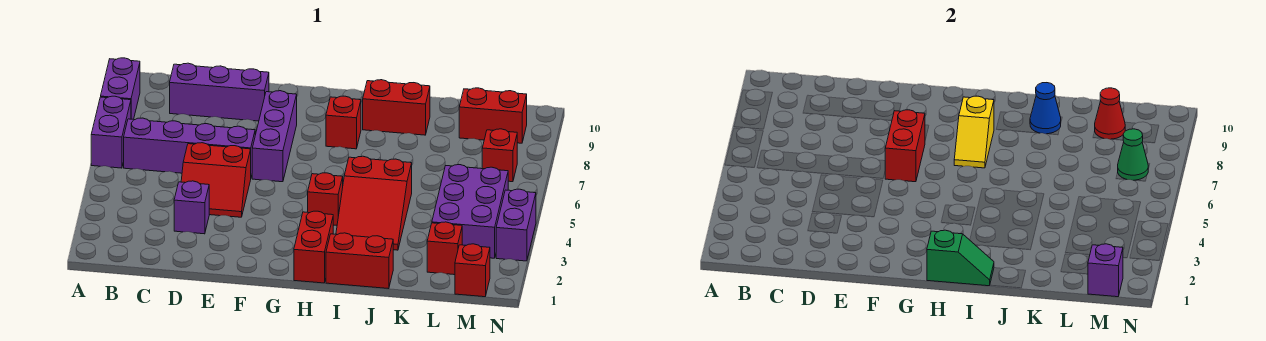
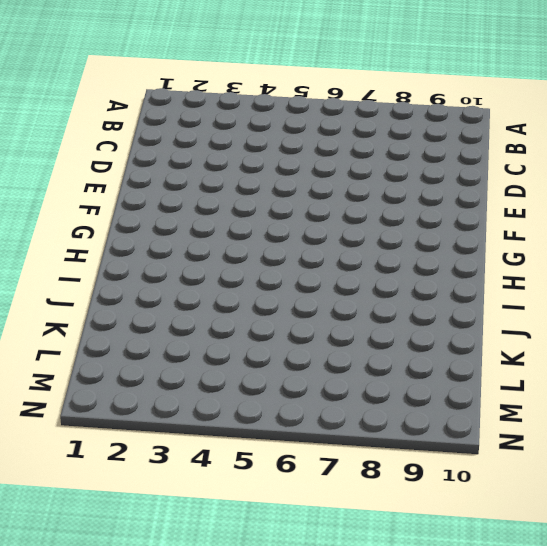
none -> purple brick A6:A7 level 1
none -> purple brick A8:A9 level 1
none -> purple brick B6:E6 level 1

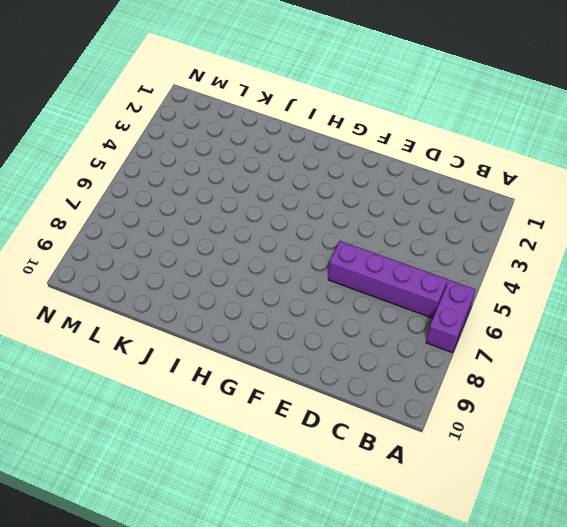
none -> purple brick A8:A9 level 1
none -> purple brick C9:E9 level 1
none -> purple brick D3 level 1

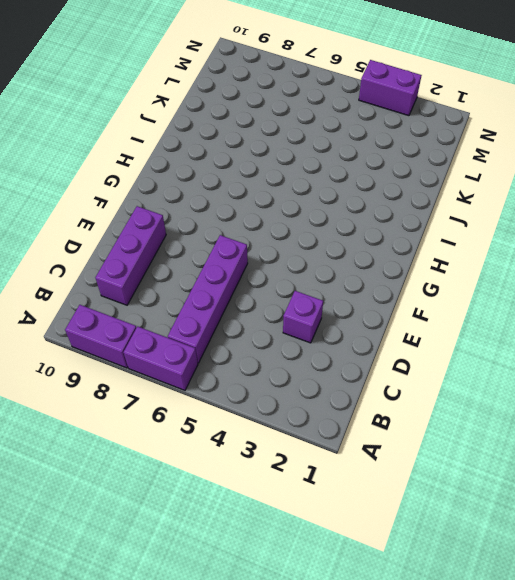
none -> red slope D4:E5 level 1 top 5
none -> purple brick F6:F8 level 1
none -> red brick H1:H2 level 1

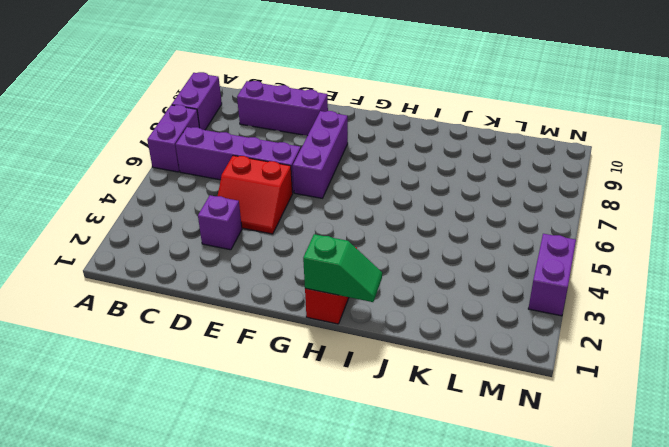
none -> red brick H4 level 1
none -> red brick H8 level 1
none -> red brick I1:J1 level 1

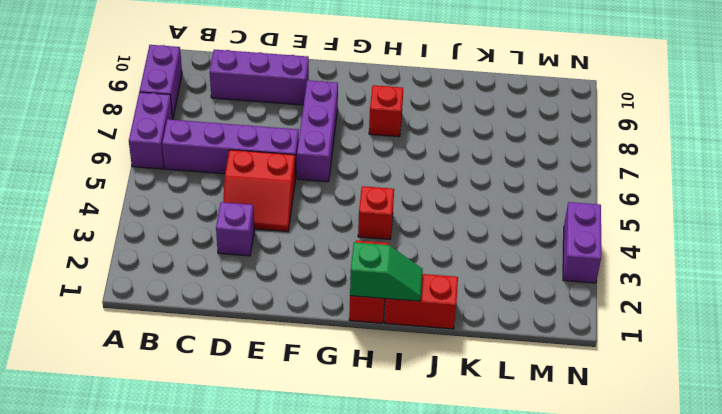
none -> red slope I3:J5 level 1 top 5
none -> red brick I9:J9 level 1
none -> red brick L2 level 1

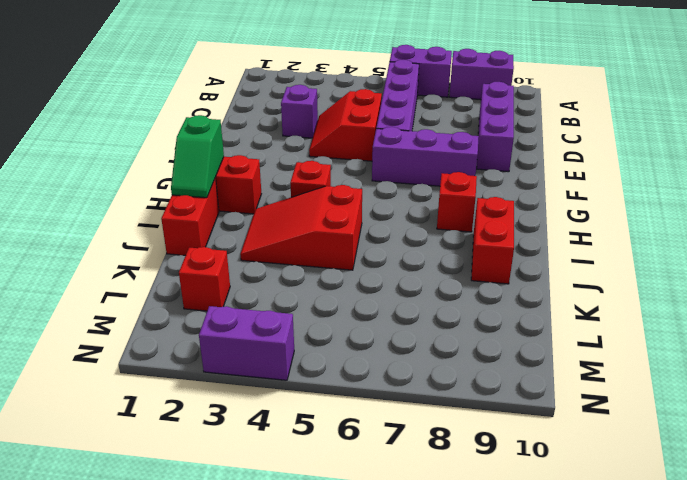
none -> purple brick L3:M5 level 1
none -> red brick L9:M9 level 1
none -> red brick M1 level 1

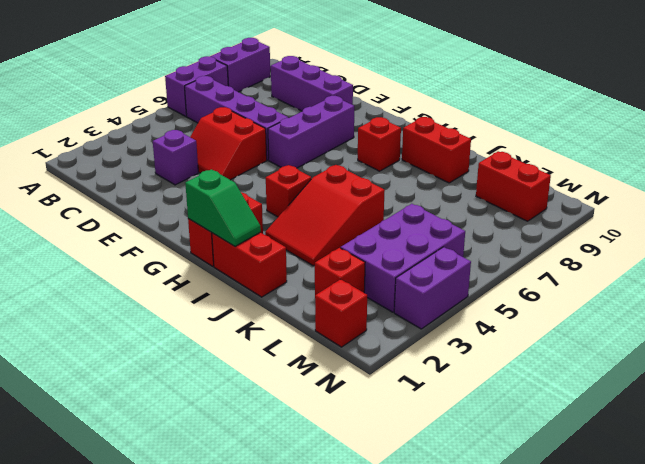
none -> red brick M7 level 1
none -> red brick F6:F7 level 2
none -> yellow slope H7:H8 level 2 top 8

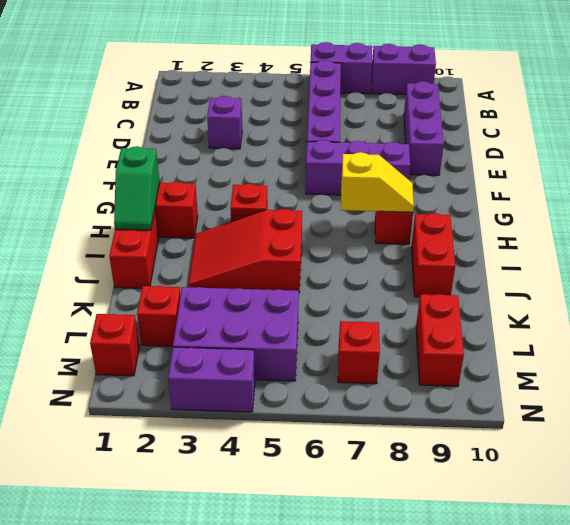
yellow slope H7:H8 level 2 top 7 -> yellow slope H7:H8 level 2 top 8
none -> red slope D4:E5 level 1 top 5
none -> red brick F6:F7 level 2
none -> blue cone J9 level 2

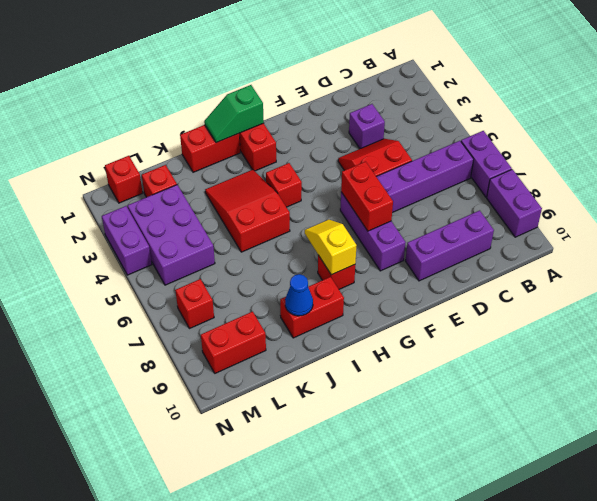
none -> red cone L9 level 2
none -> purple brick M1 level 2
none -> green cone M7 level 2

